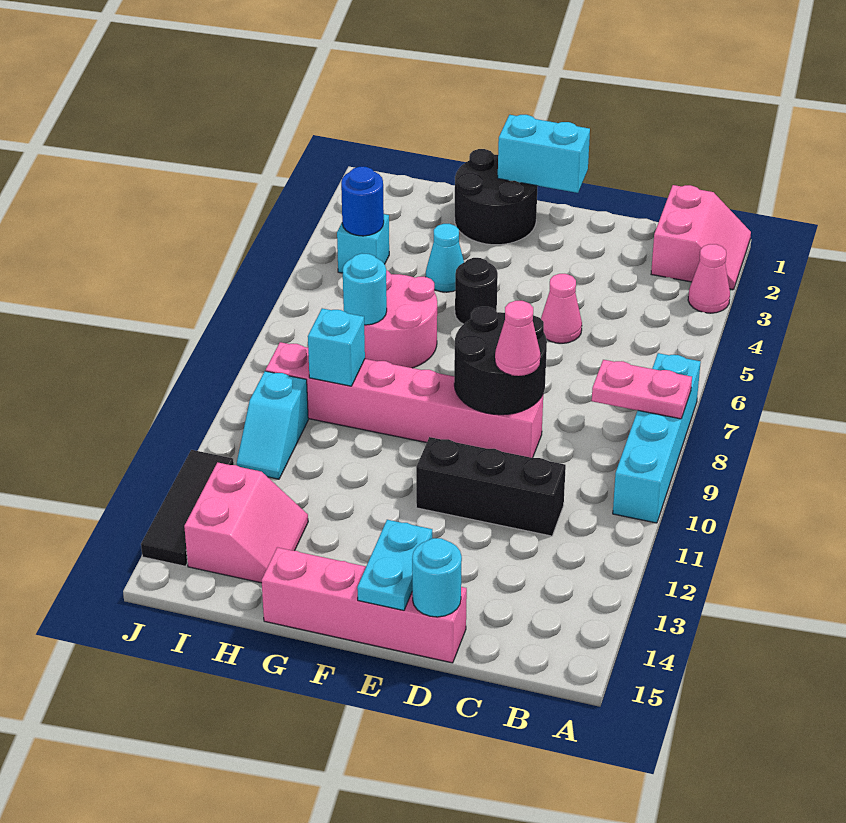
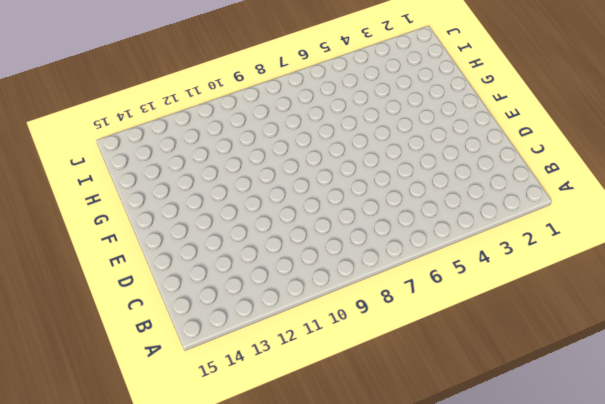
none -> pink slope A1:B2 level 1 top B
none -> pink cone A3 level 1
none -> cyan brick A7:A10 level 1

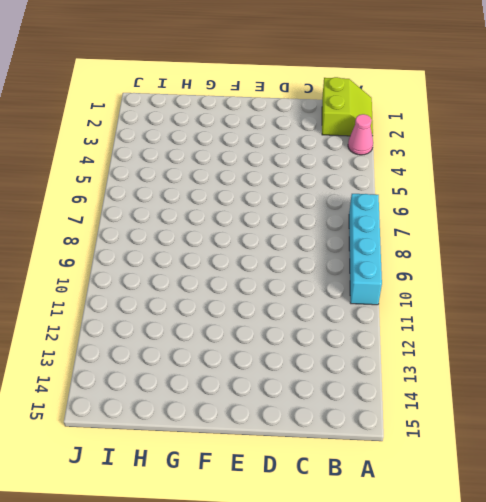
lime slope A1:B2 level 1 top B -> pink slope A1:B2 level 1 top B
none -> black brick C11:E11 level 1
none -> pink cone D5 level 1
none -> pink brick D9:I9 level 1

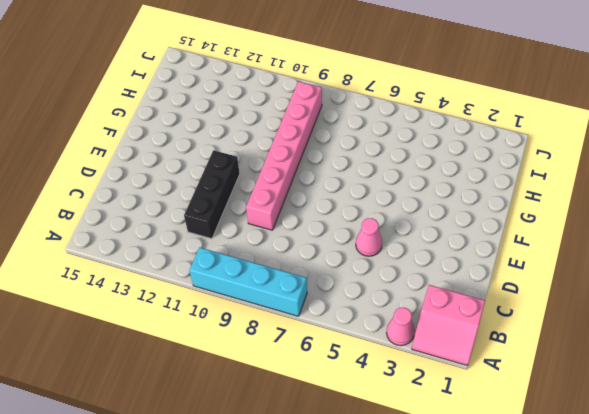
none -> pink brick D15:G15 level 1
none -> black round brick F1:G2 level 1
none -> black round brick F5 level 1

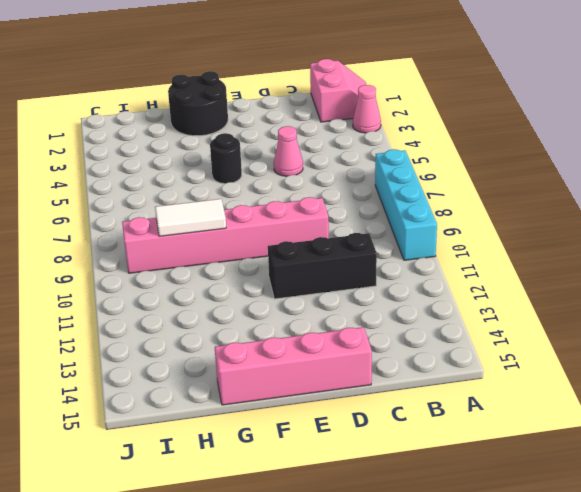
white tile G9:H9 level 2 -> cyan brick H9 level 2
none -> cyan cone G4 level 1
none -> pink round brick G6:H7 level 1
none -> pink slope H13:I14 level 1 top I

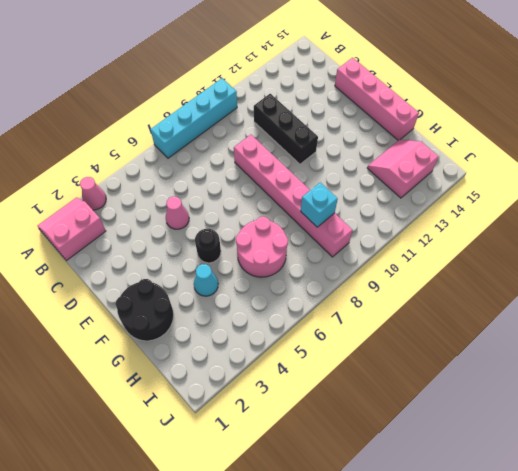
none -> cyan brick I4 level 1
none -> cyan slope I10:I11 level 1 top 10
none -> black tile J12:J14 level 1

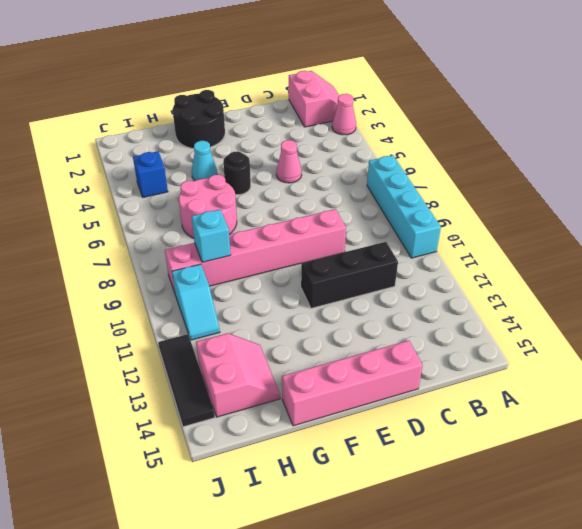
blue brick I4 level 1 -> cyan brick I4 level 1
none -> pink plate A8:B8 level 2
none -> black round brick D8:E9 level 2
none -> cyan round brick D15 level 2

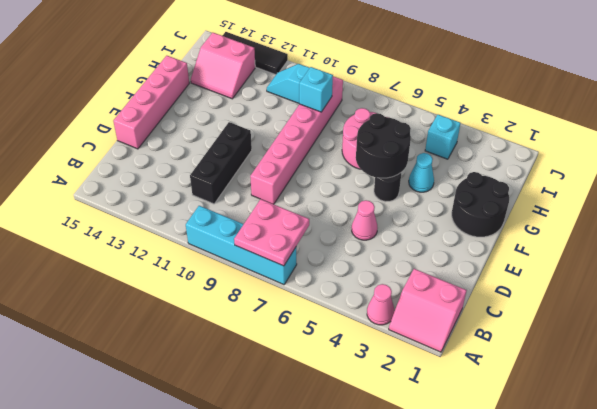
pink plate A7:B8 level 2 -> pink plate A8:B8 level 2
black round brick F5:G6 level 2 -> black round brick D8:E9 level 2
none -> cyan round brick D15 level 2
none -> cyan brick E1:F1 level 2
none -> cyan plate E14:E15 level 2

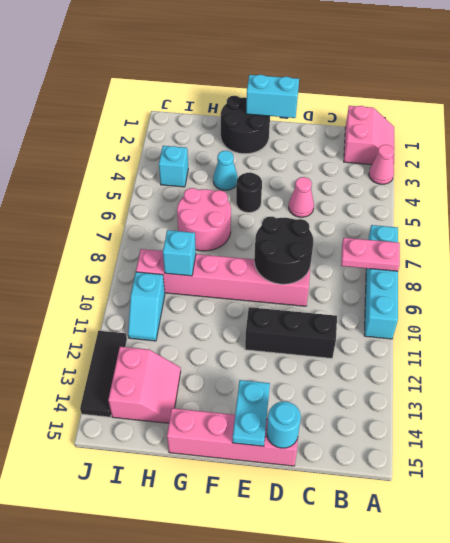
none -> cyan round brick H7 level 2
none -> blue round brick I4 level 2
none -> pink cone D9 level 3

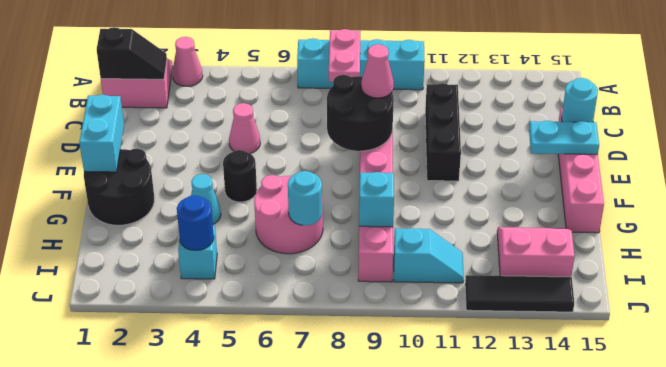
black slope B1:B2 level 2 top 1 -> none

